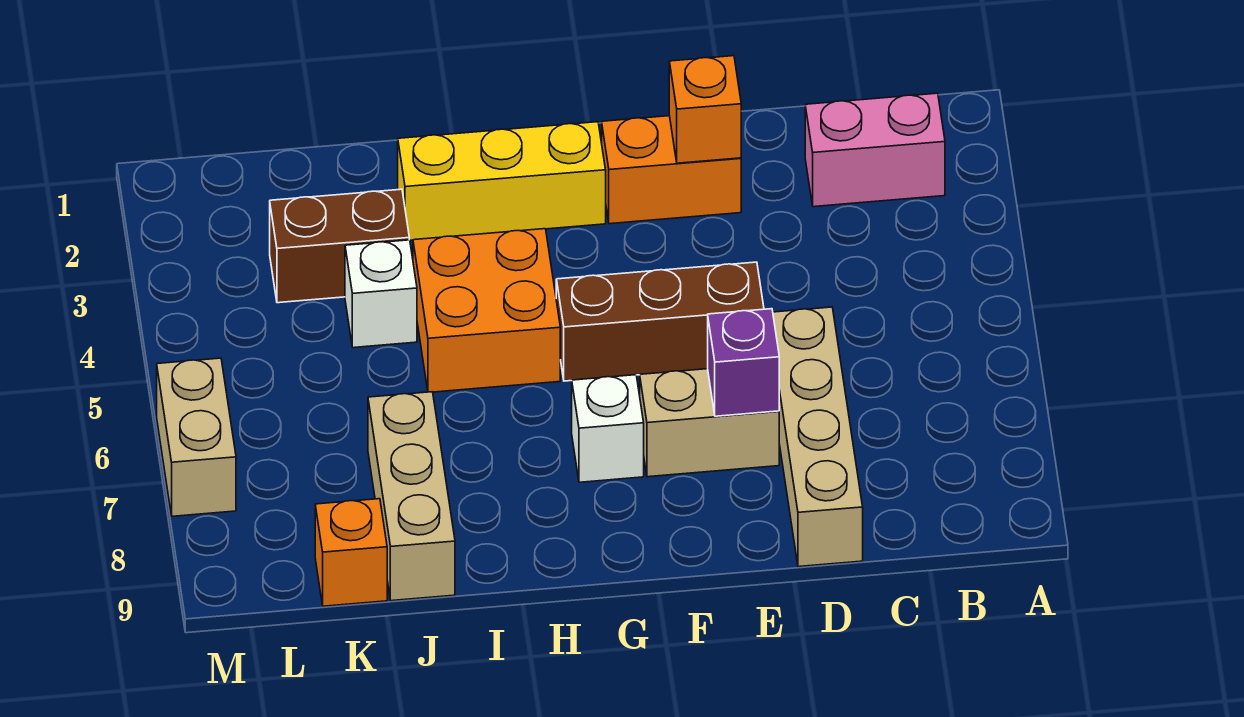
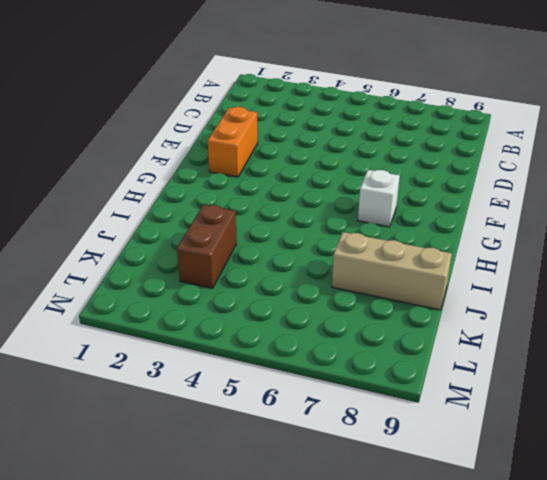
none -> pink brick B2:C2 level 1
none -> tan brick D6:D9 level 1
none -> brown brick E5:G5 level 1

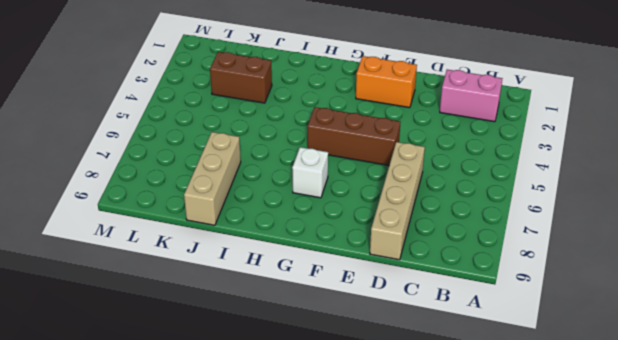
none -> tan brick E7:F7 level 1
none -> yellow brick G2:I2 level 1
none -> orange brick H4:I5 level 1

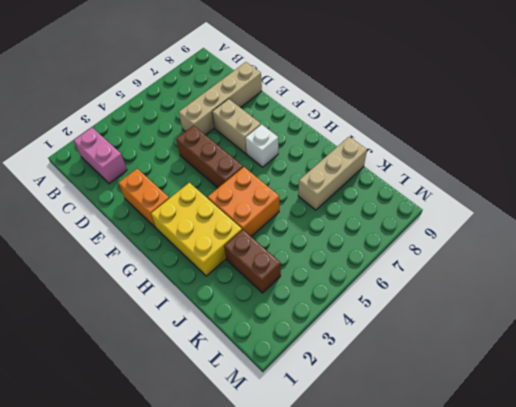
yellow brick G2:I3 level 1 -> yellow brick G2:I2 level 1
none -> white brick J4 level 1
none -> orange brick K9 level 1
none -> tan brick M6:M7 level 1

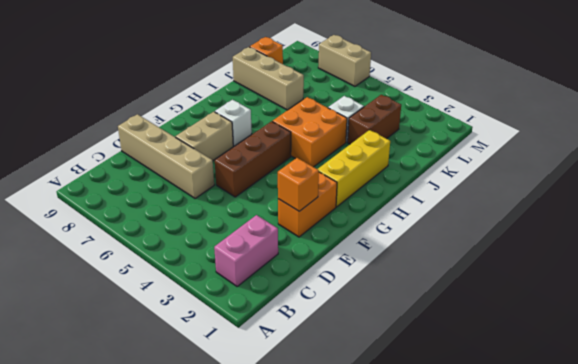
none -> purple brick E7 level 2

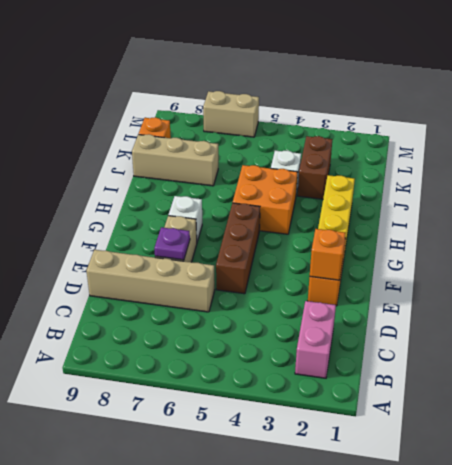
purple plate E7 level 2 -> purple brick E7 level 2

